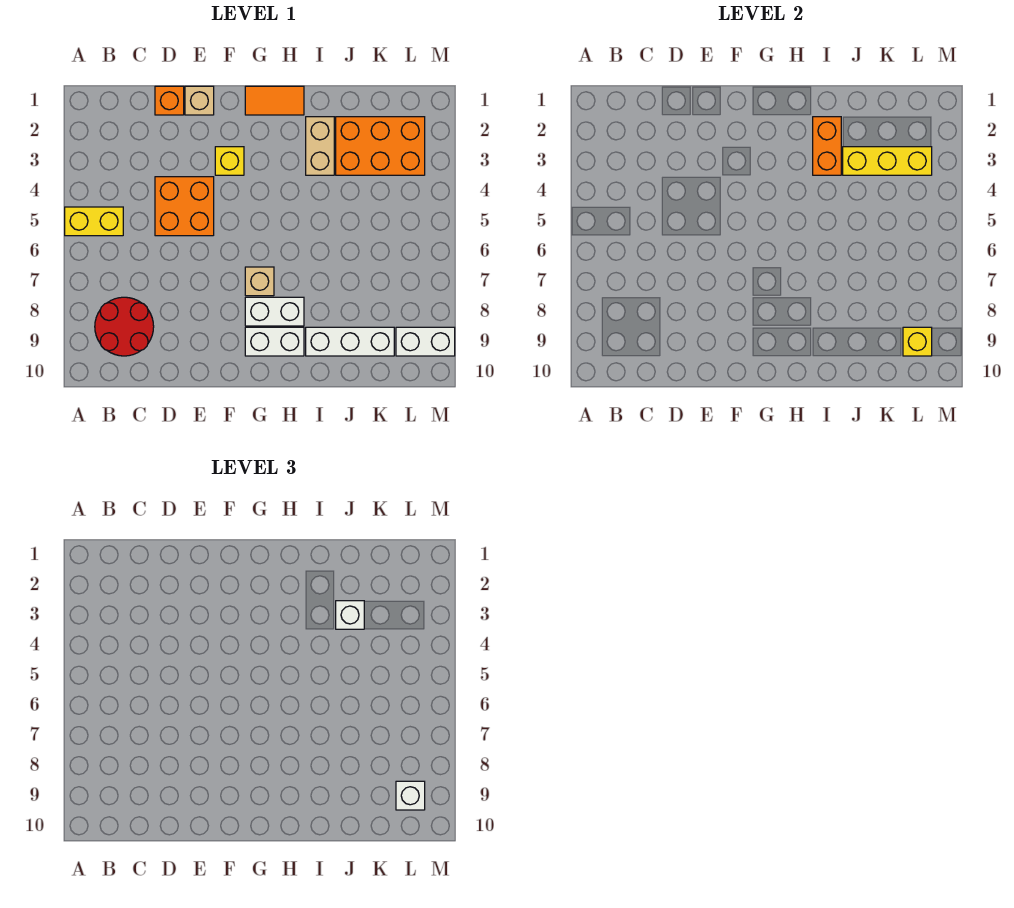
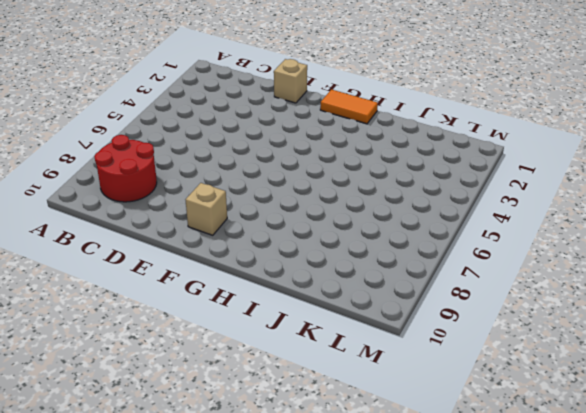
tan brick F9 level 1 -> tan brick G7 level 1
none -> yellow brick A5:B5 level 1
none -> orange brick D1 level 1
none -> orange brick D4:E5 level 1

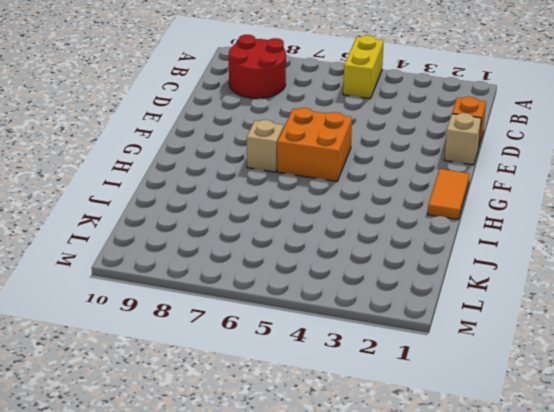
orange brick F5:G6 level 1 -> orange brick D4:E5 level 1
none -> yellow brick F3 level 1
none -> white brick G8:H8 level 1
none -> white brick G9:H9 level 1

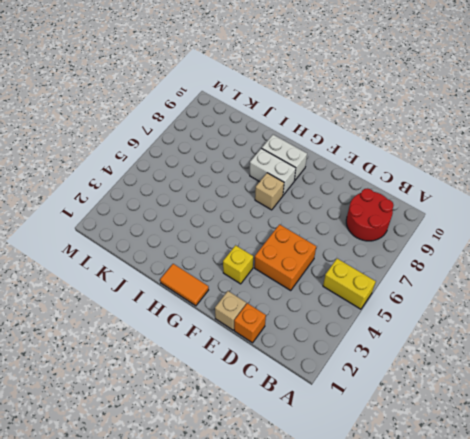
none -> tan brick I2:I3 level 1
none -> white brick I9:K9 level 1
none -> orange brick J2:L3 level 1

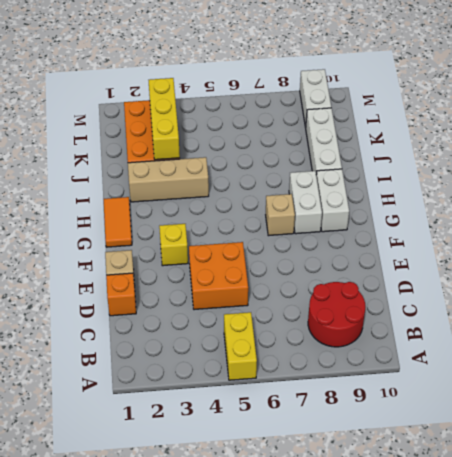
tan brick I2:I4 level 1 -> tan brick I2:I3 level 1
none -> orange brick I2:I3 level 2
none -> yellow brick L9 level 2
none -> white brick J3 level 3

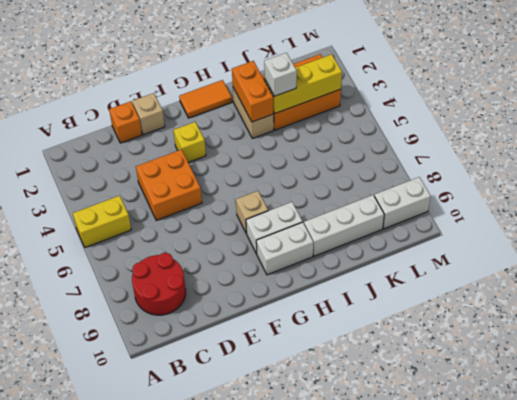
none -> yellow brick L9 level 2
none -> white brick L9 level 3

